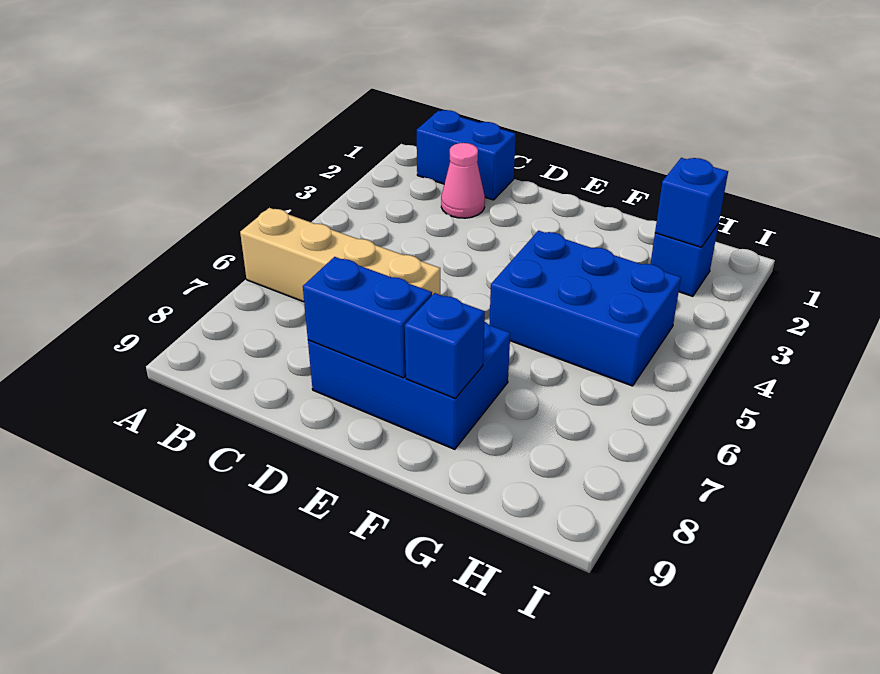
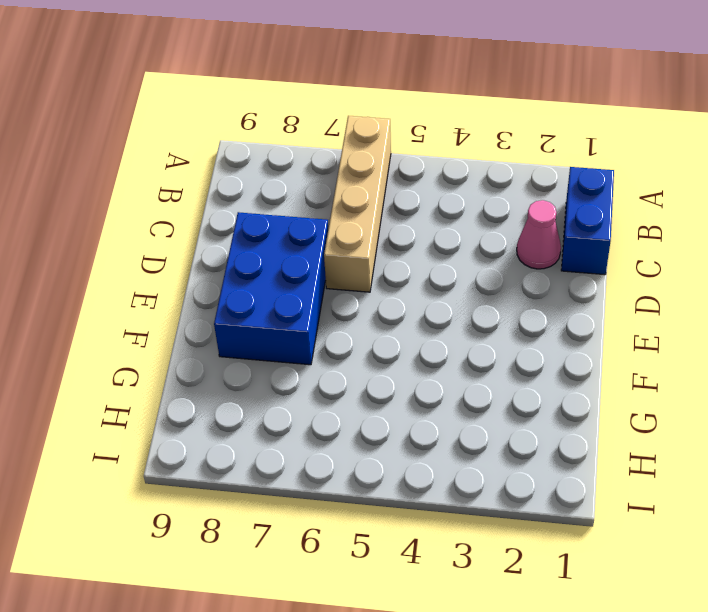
none -> blue brick F4:H5 level 1
none -> blue brick H2 level 1

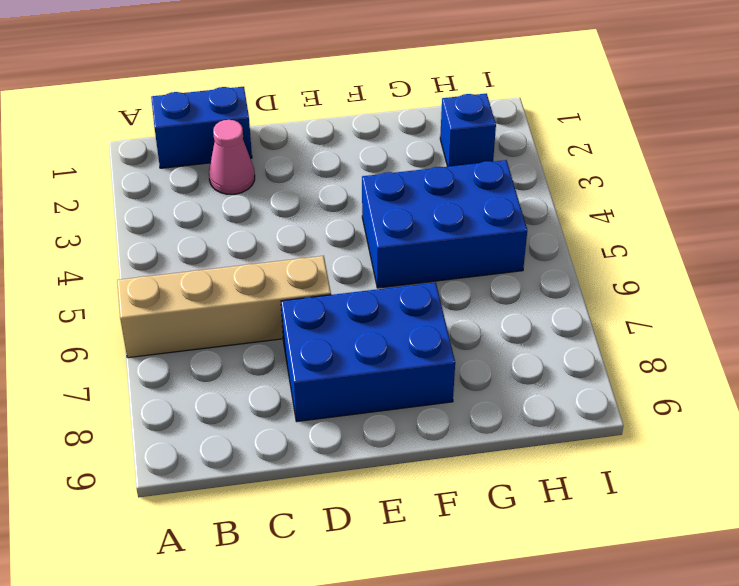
none -> blue brick D8:E8 level 2
none -> blue brick F8 level 2

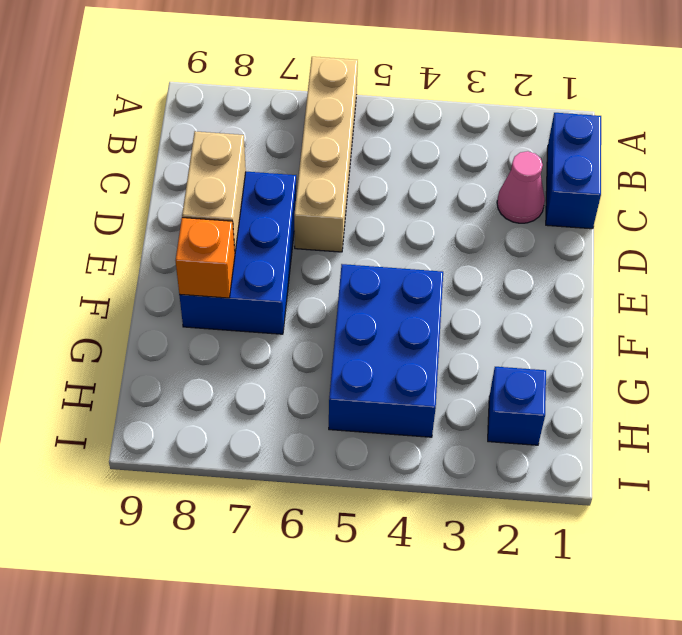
tan brick D8:E8 level 2 -> blue brick D8:E8 level 2
orange brick F8 level 2 -> blue brick F8 level 2
none -> blue brick H2 level 2

